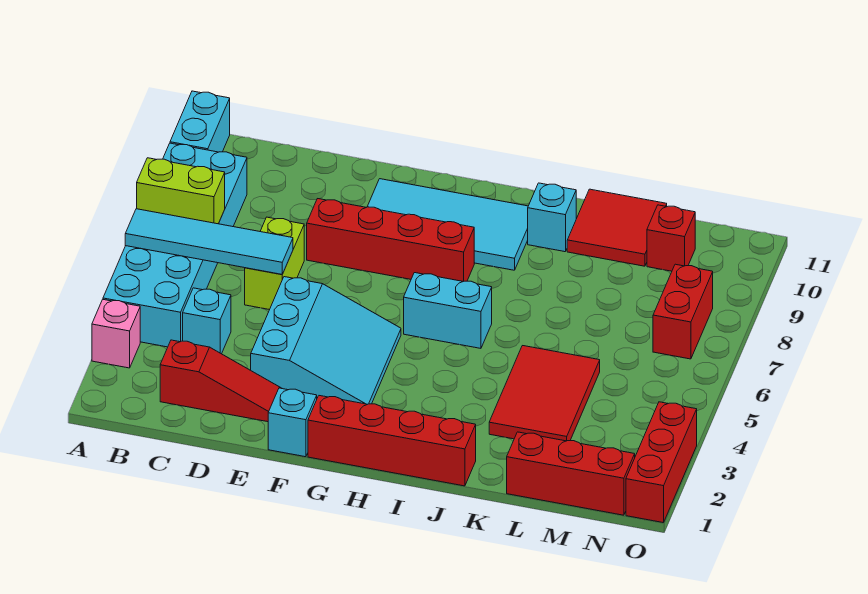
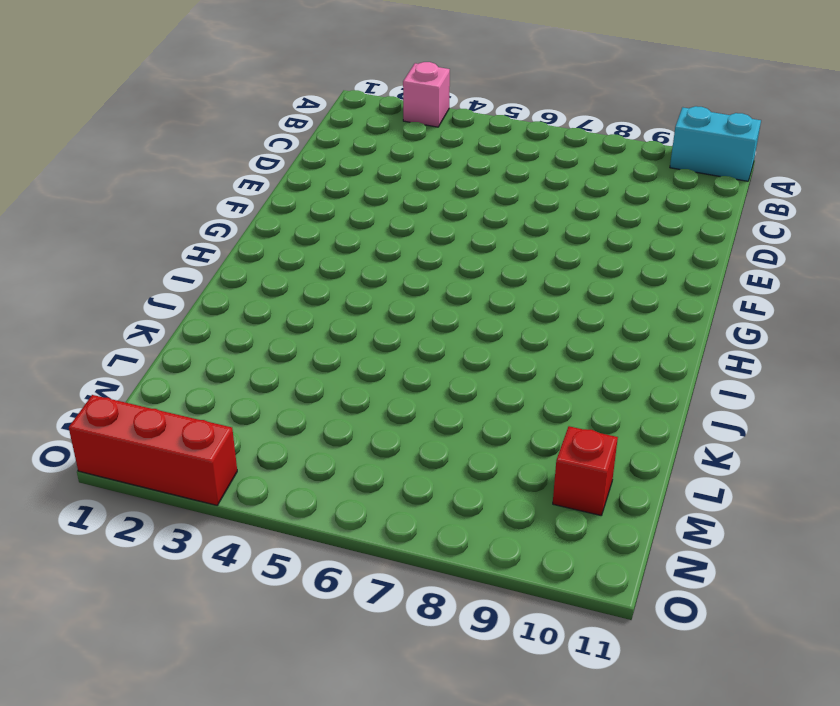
none -> cyan brick A4:B9 level 1
none -> red slope C2:E2 level 1 top C
none -> cyan brick C4 level 1

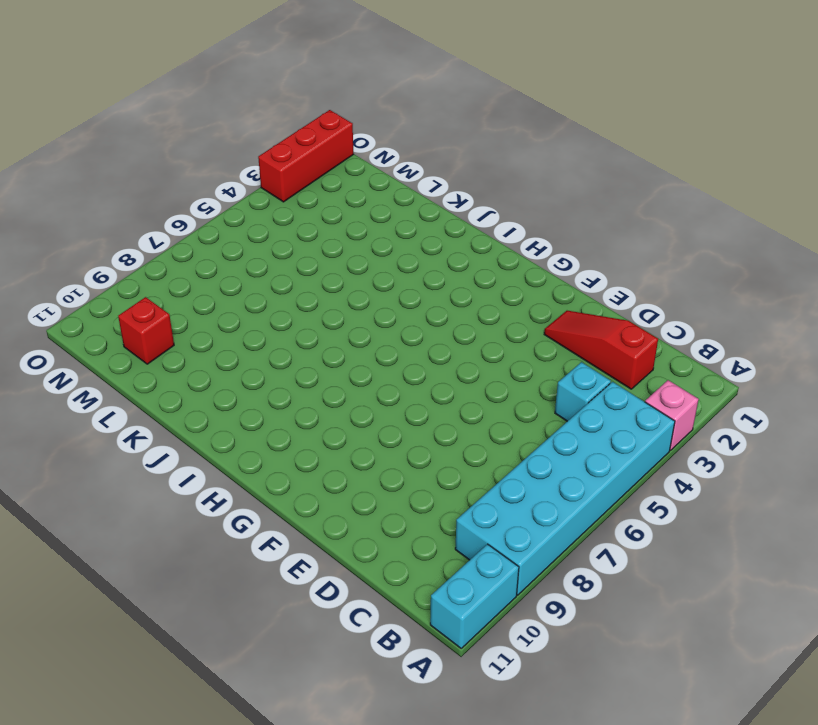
none -> lime brick D6:D7 level 1
none -> cyan slope E3:G5 level 1 top E
none -> red brick E8:H8 level 1

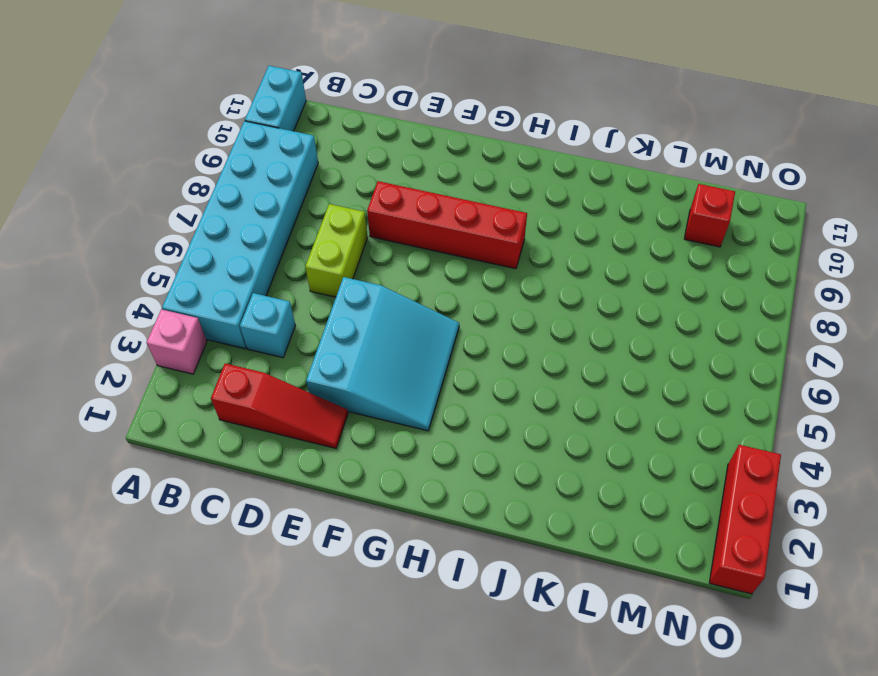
none -> cyan brick F1 level 1
none -> cyan tile F9:I10 level 1
none -> red brick G1:J1 level 1

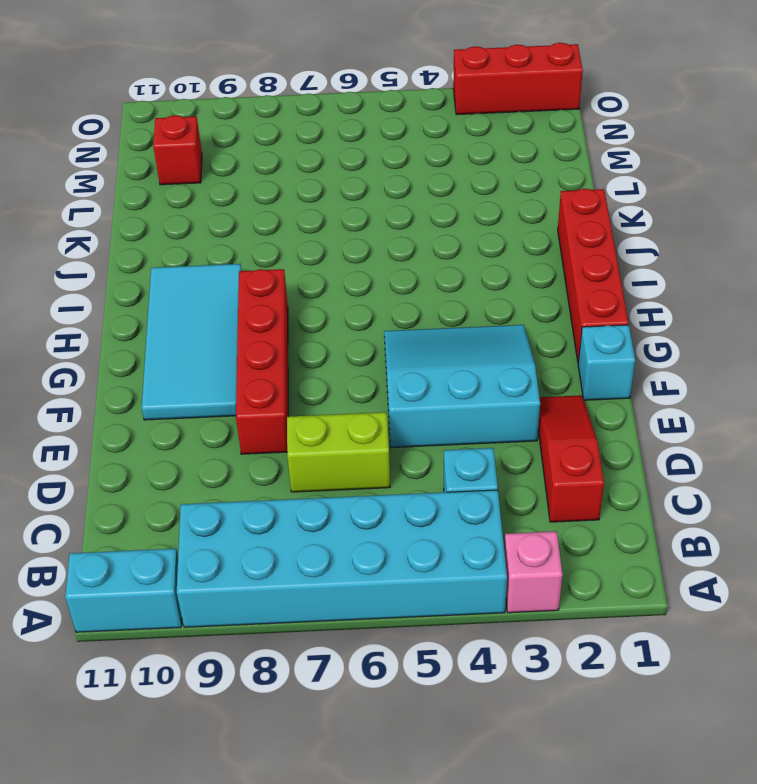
none -> cyan brick H6:I6 level 1
none -> cyan brick J10 level 1
none -> red tile K3:L5 level 1

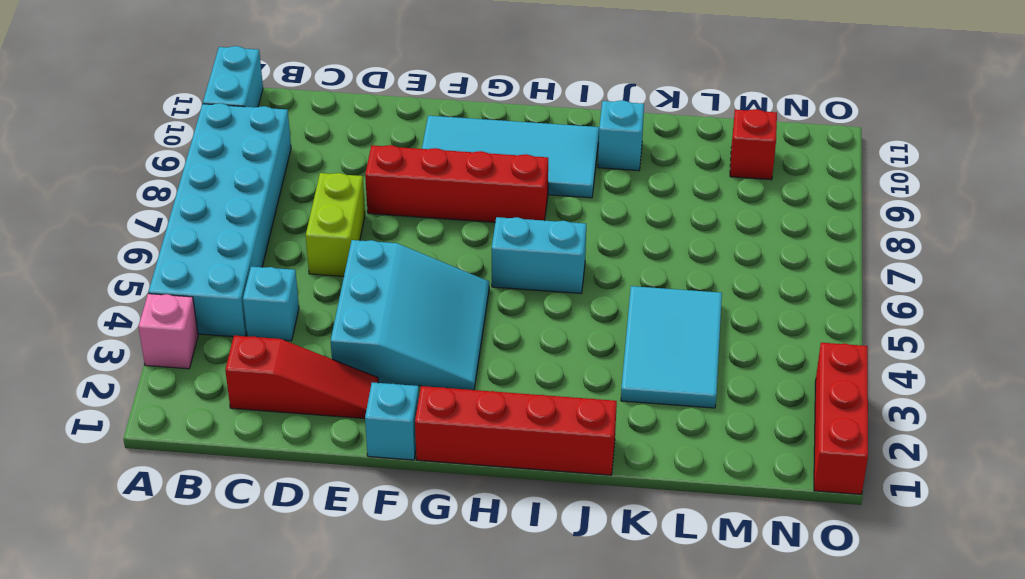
cyan tile K3:L5 level 1 -> red tile K3:L5 level 1
none -> red tile K10:L11 level 1
none -> red brick L1:N1 level 1
none -> red brick N7:N8 level 1

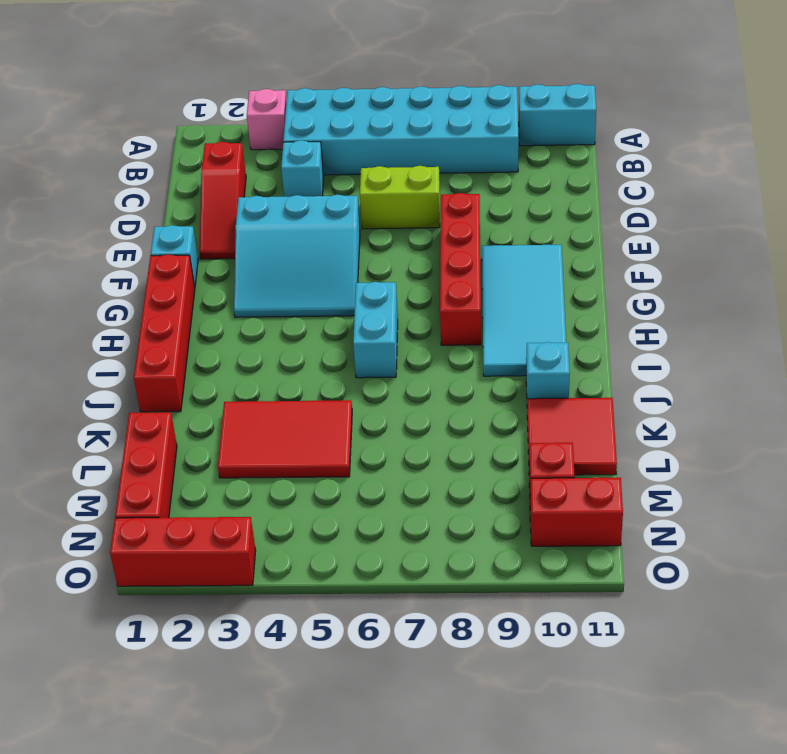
red brick N10:N11 level 1 -> red brick N7:N8 level 1
none -> cyan tile A6:D6 level 2
none -> lime brick A7:B7 level 2

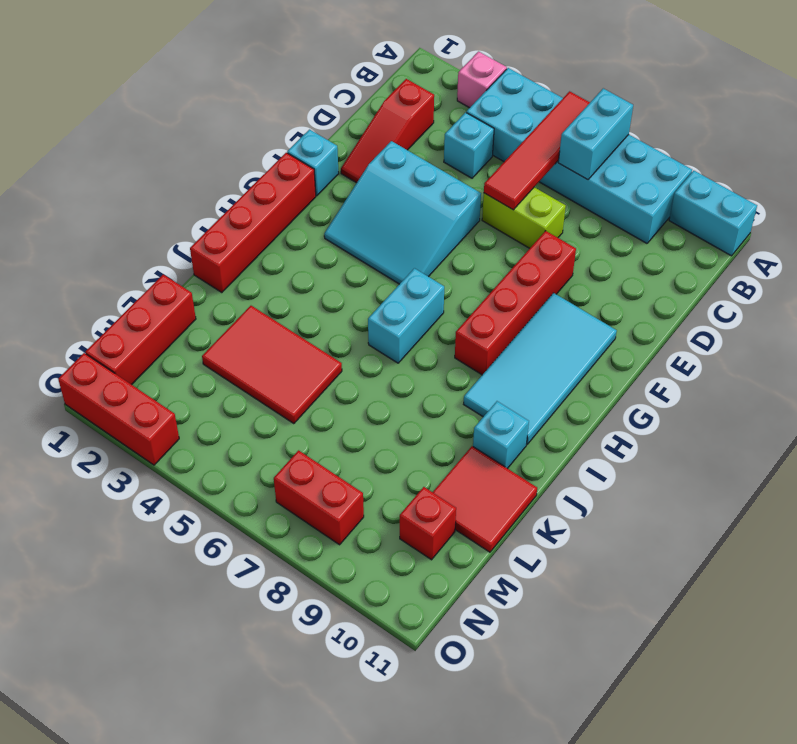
red tile A6:D6 level 2 -> cyan tile A6:D6 level 2
cyan brick A7:B7 level 2 -> lime brick A7:B7 level 2

